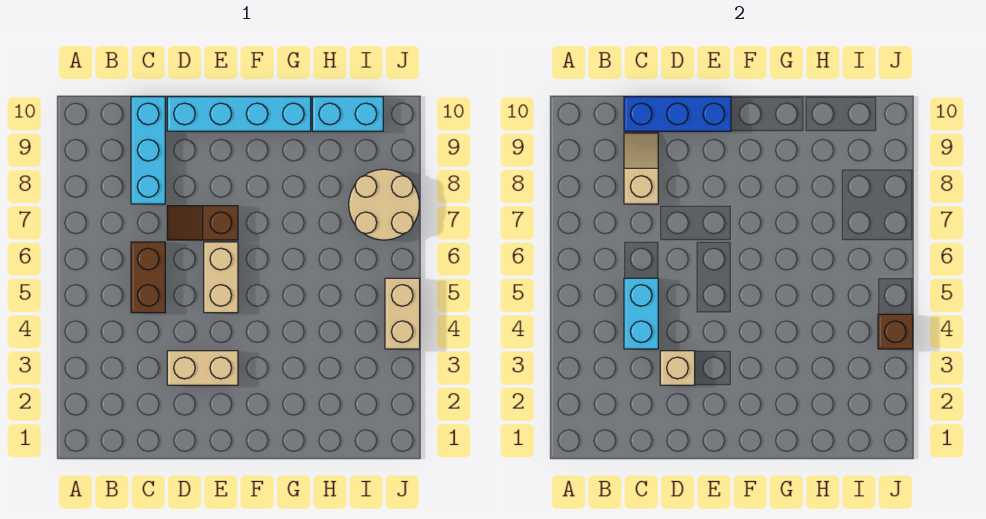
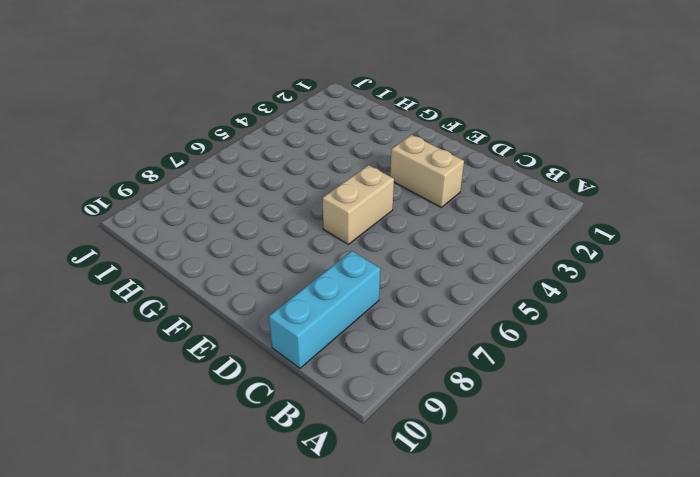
none -> brown brick C5:C6 level 1
none -> brown slope D7:E7 level 1 top E
none -> cyan brick D10:G10 level 1

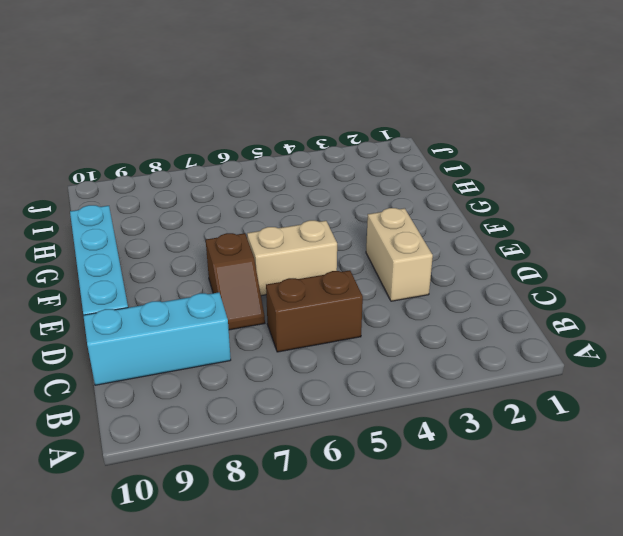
none -> cyan brick H10:I10 level 1
none -> tan round brick I7:J8 level 1
none -> tan brick J4:J5 level 1

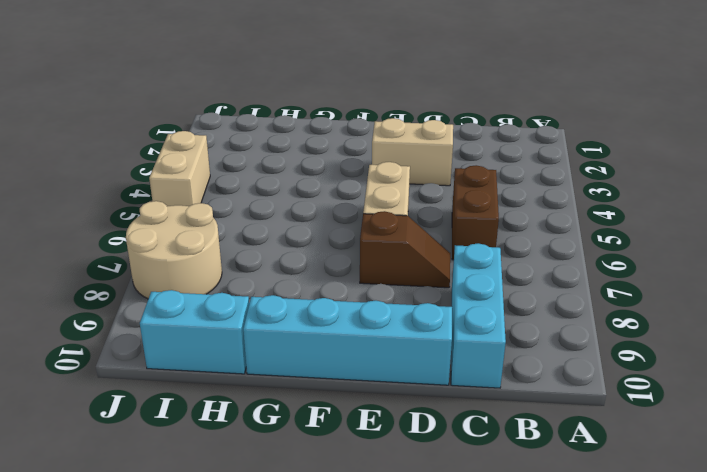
none -> cyan brick C4:C5 level 2
none -> tan slope C8:C9 level 2 top 8
none -> blue brick C10:E10 level 2

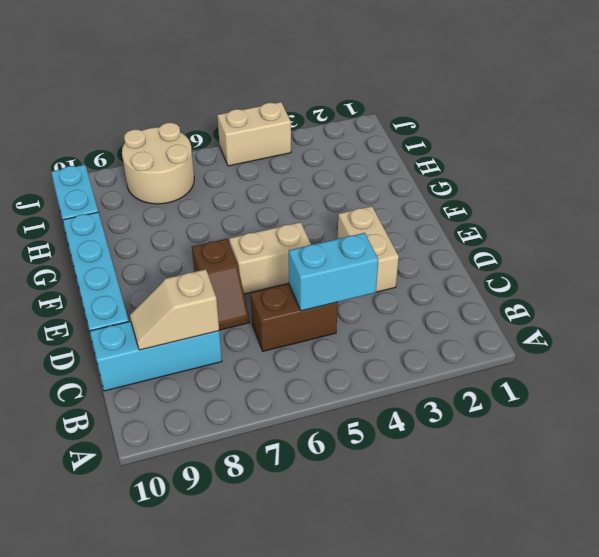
none -> blue brick C10:E10 level 2
none -> tan brick D3 level 2
none -> brown brick J4 level 2

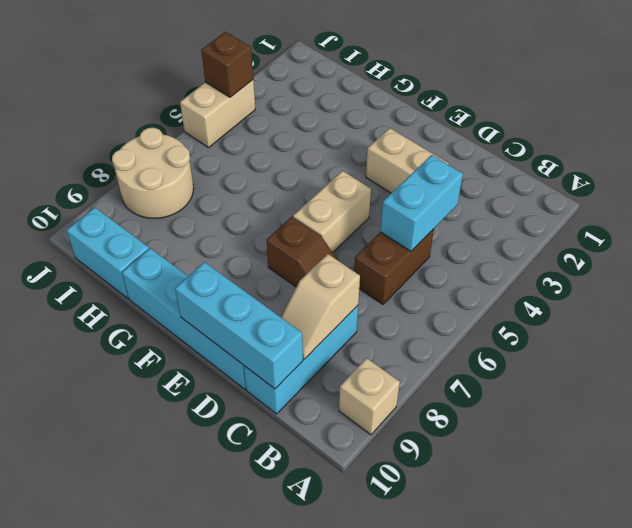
tan brick A9 level 1 -> tan brick D3 level 2
cyan brick C10:E10 level 2 -> blue brick C10:E10 level 2

